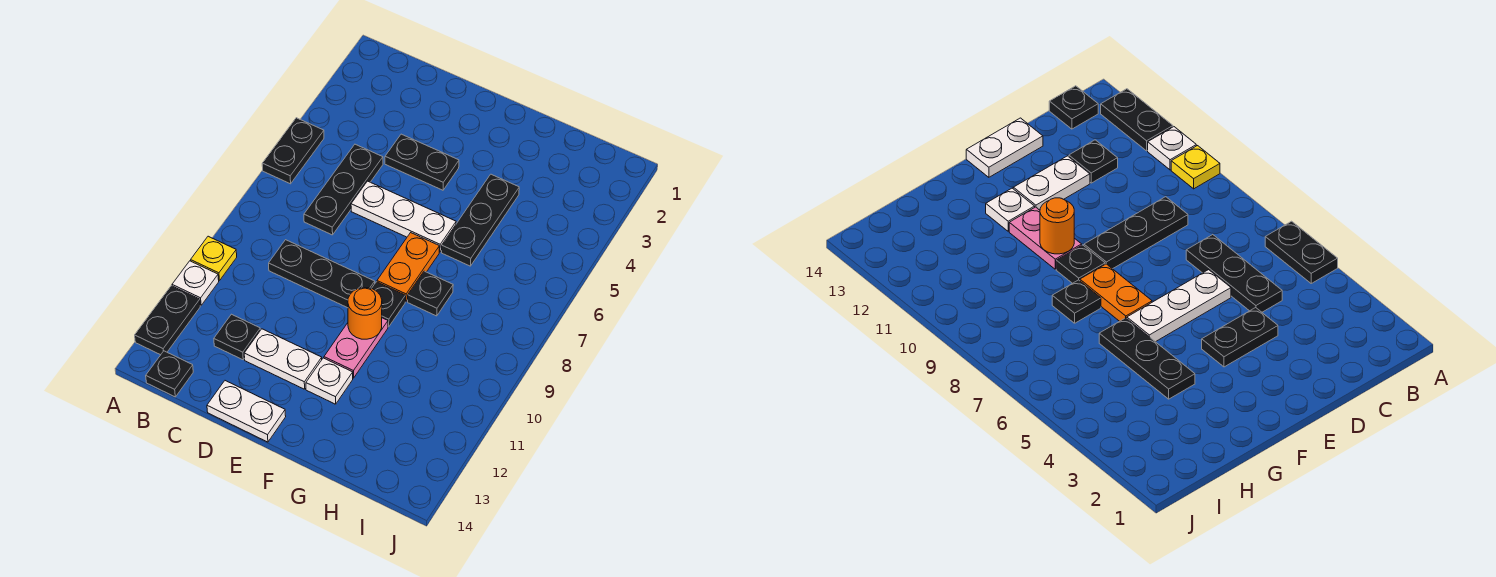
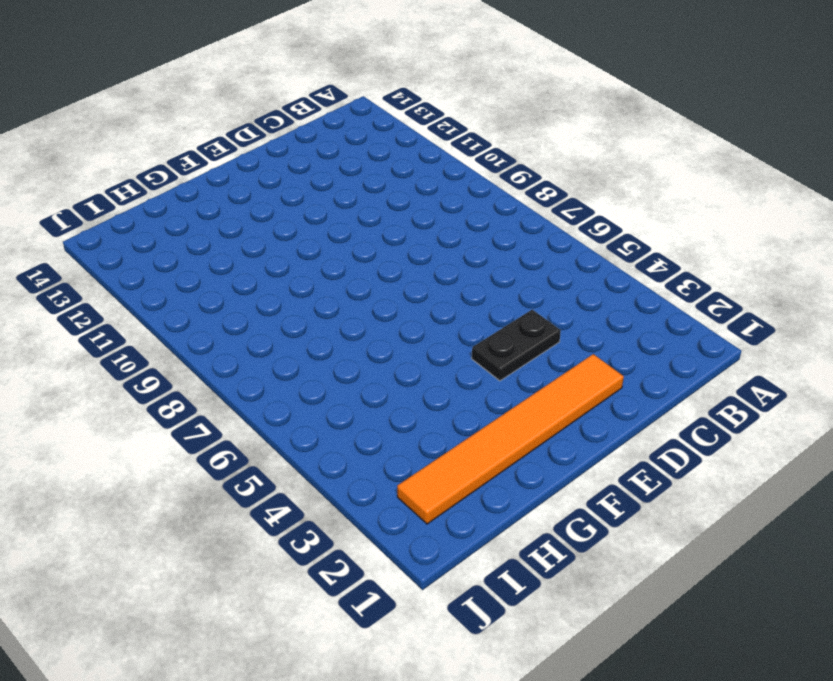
orange tile D2:I2 level 1 -> none
none -> black plate A5:A6 level 1
none -> yellow plate A10 level 1
none -> white plate A11 level 1

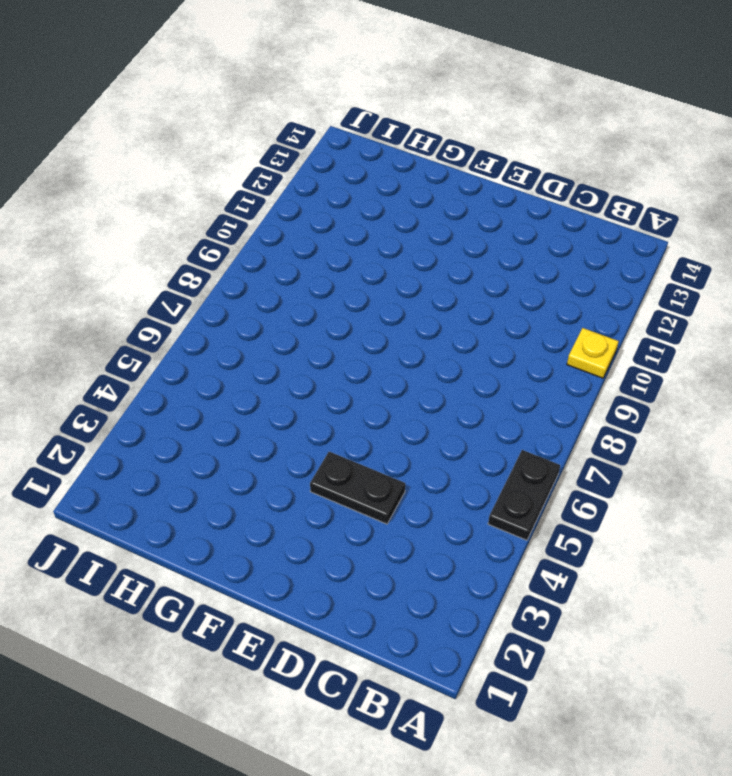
none -> white plate A11 level 1
none -> black plate A12:A13 level 1
none -> black plate B14 level 1

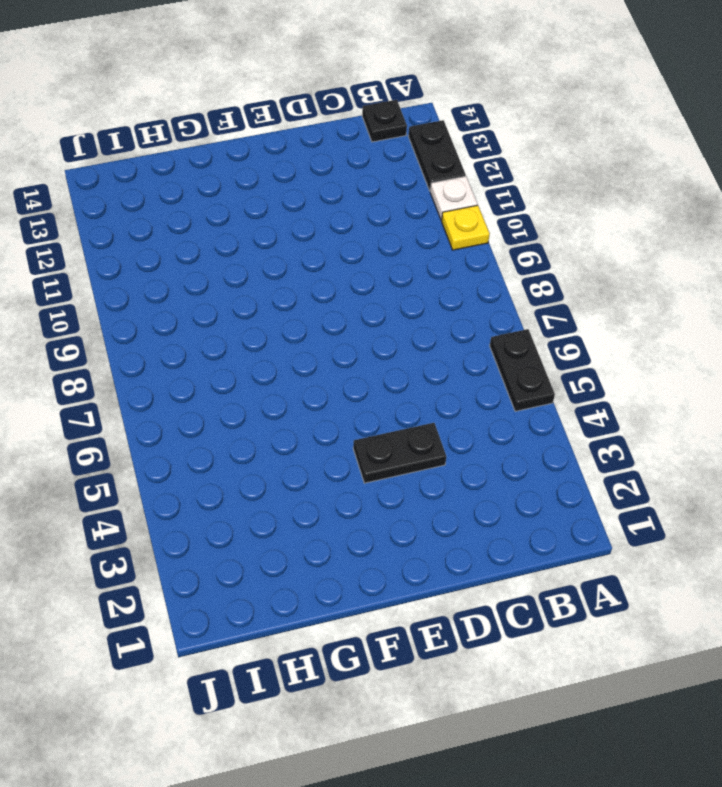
none -> black plate C5:C7 level 1
none -> black plate C9:E9 level 1
none -> black plate C12 level 1

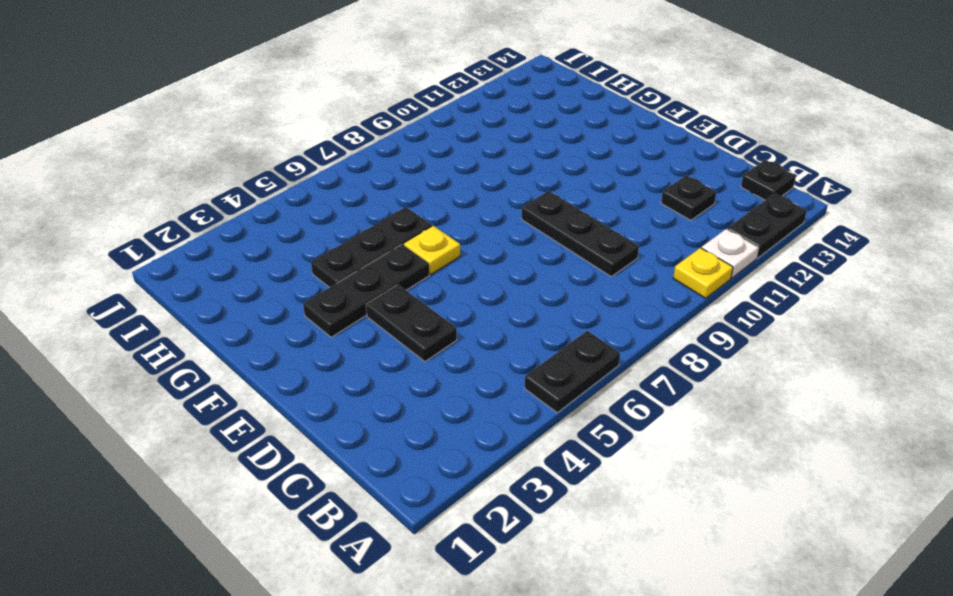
black plate F3:F5 level 1 -> black plate C5:C7 level 1
yellow plate F6 level 1 -> white plate D6:F6 level 1
none -> white plate D12:E12 level 1
none -> white plate D14:E14 level 1
none -> orange plate F7:F8 level 1

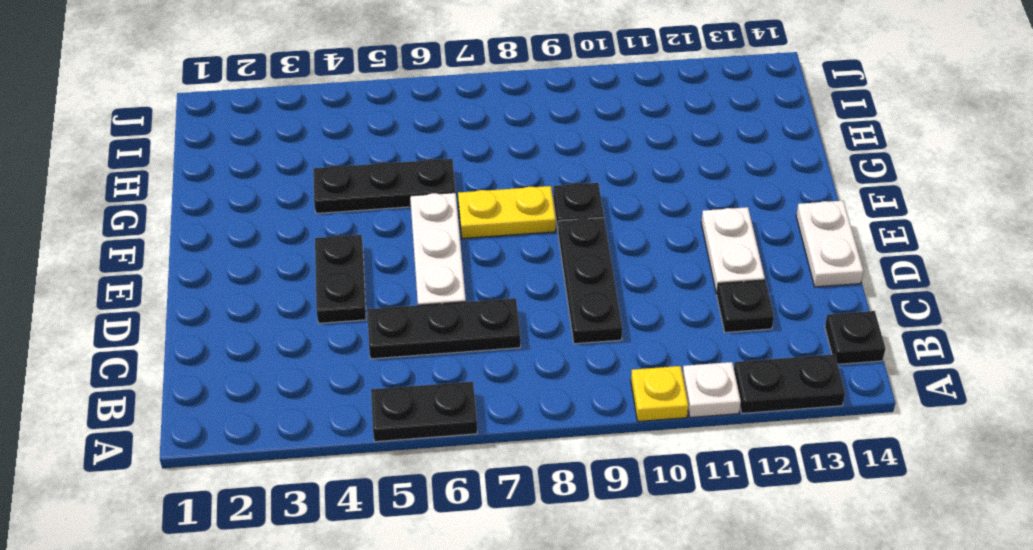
yellow plate F7:F8 level 1 -> orange plate F7:F8 level 1
none -> pink plate F10:F11 level 1
none -> white plate F12 level 1
none -> black plate G8 level 1

